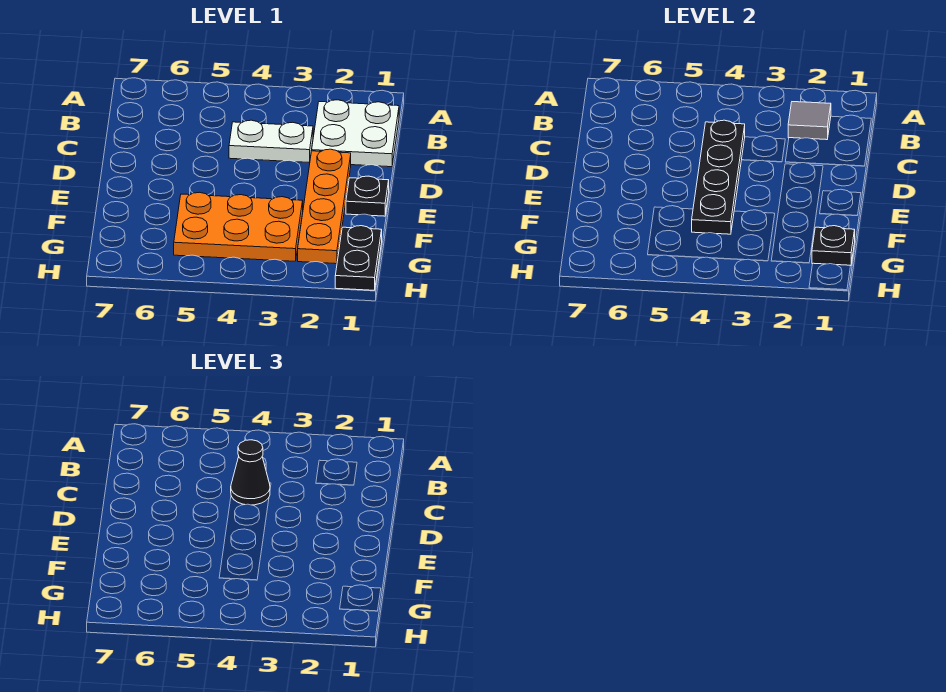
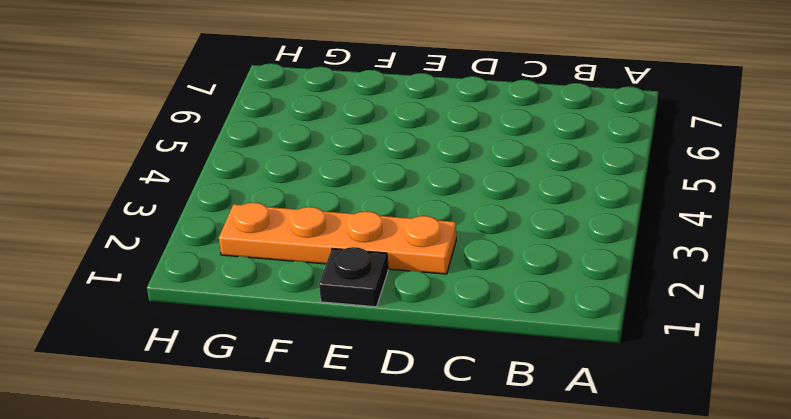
none -> white plate B1:C2 level 1
none -> white plate C3:C4 level 1

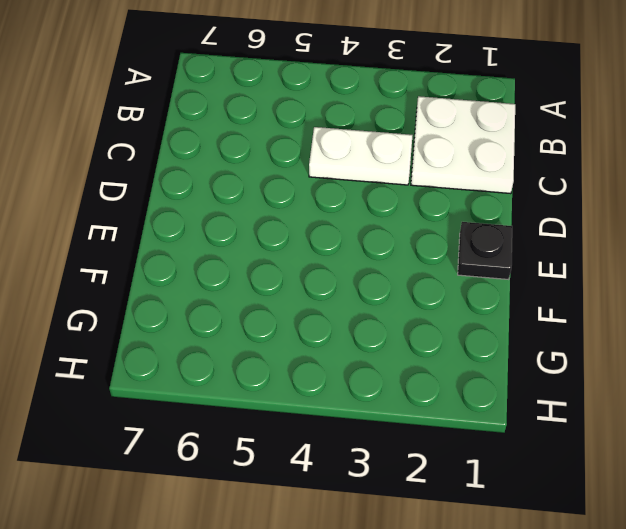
none -> orange plate D2:G2 level 1
none -> orange plate F3:G5 level 1

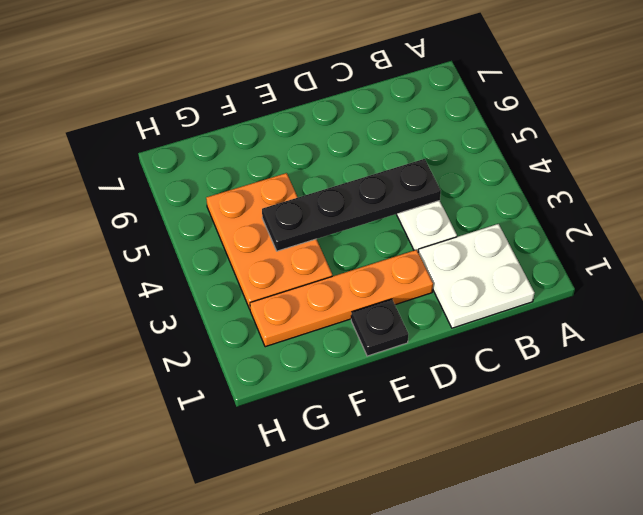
none -> black plate G1:H1 level 1
none -> grey tile B2 level 2

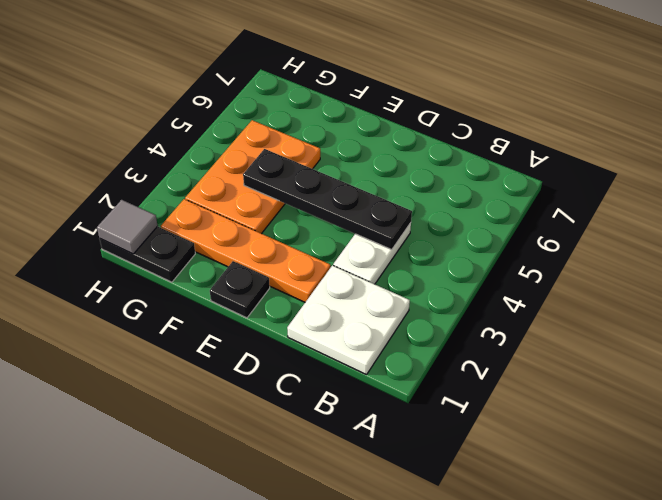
grey tile H1 level 2 -> grey tile B2 level 2
none -> black plate G1 level 2
none -> black cone C4 level 3

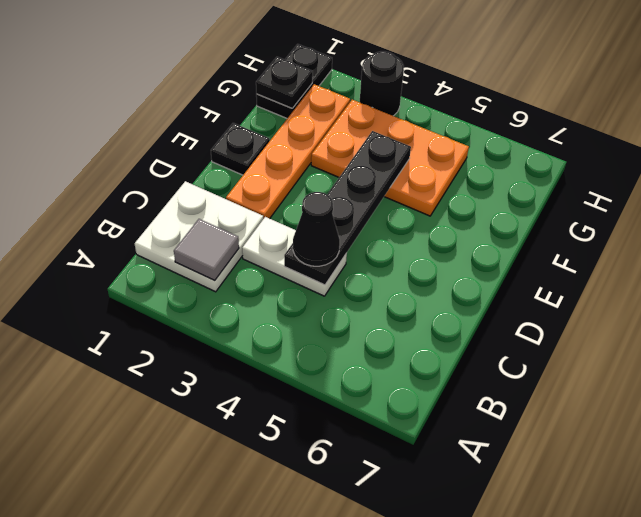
black round brick H3 level 1 -> none

